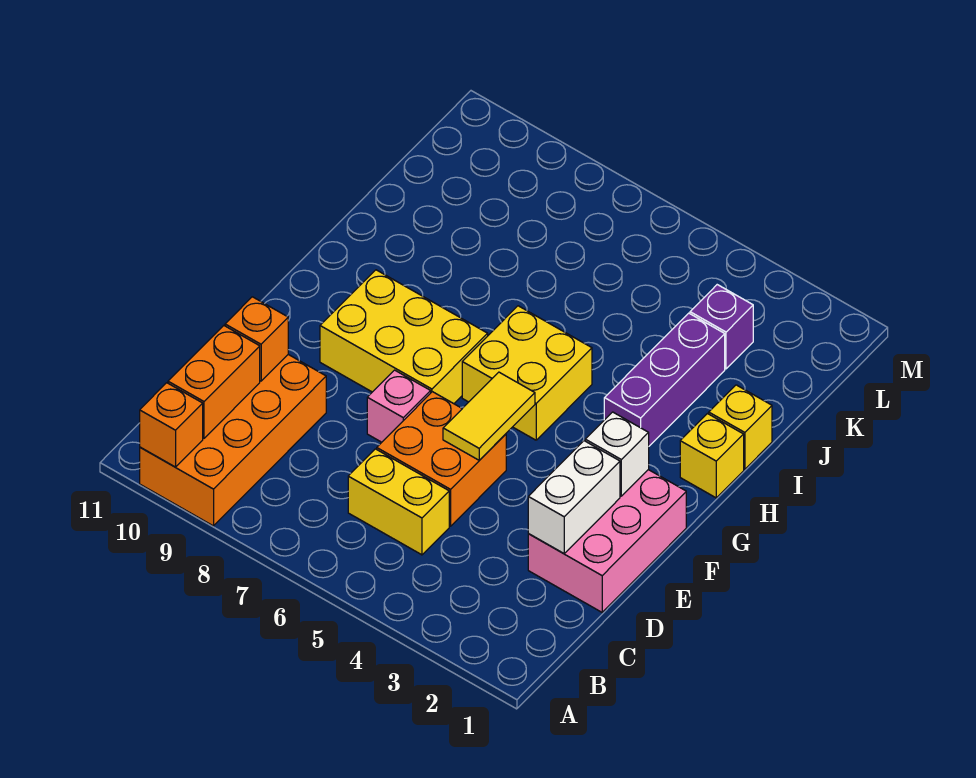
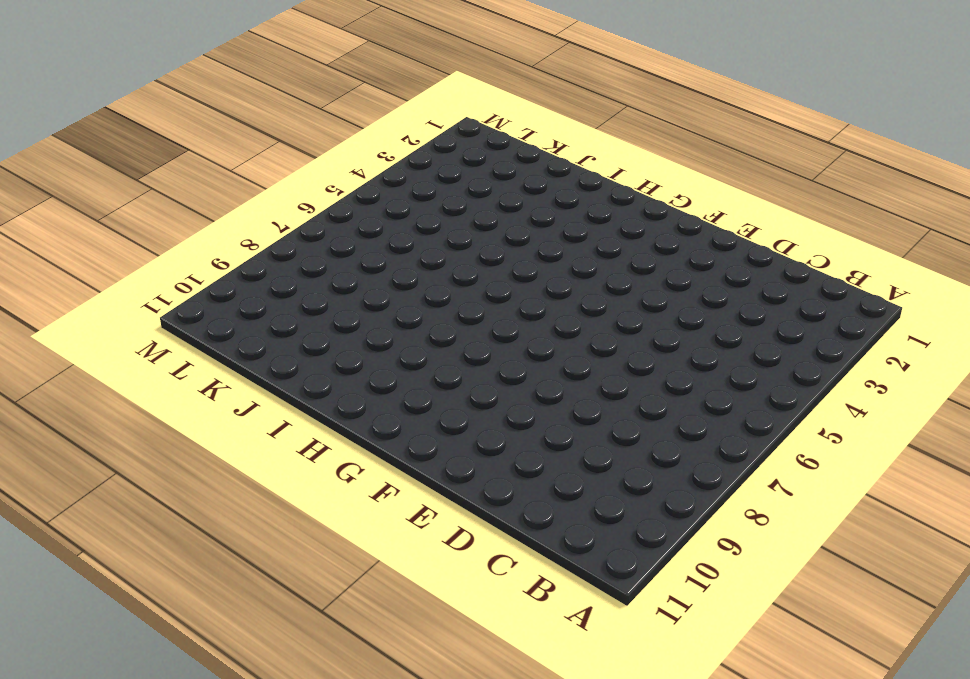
none -> orange brick A9:D10 level 1
none -> yellow brick C5:C6 level 1
none -> pink brick D1:F2 level 1

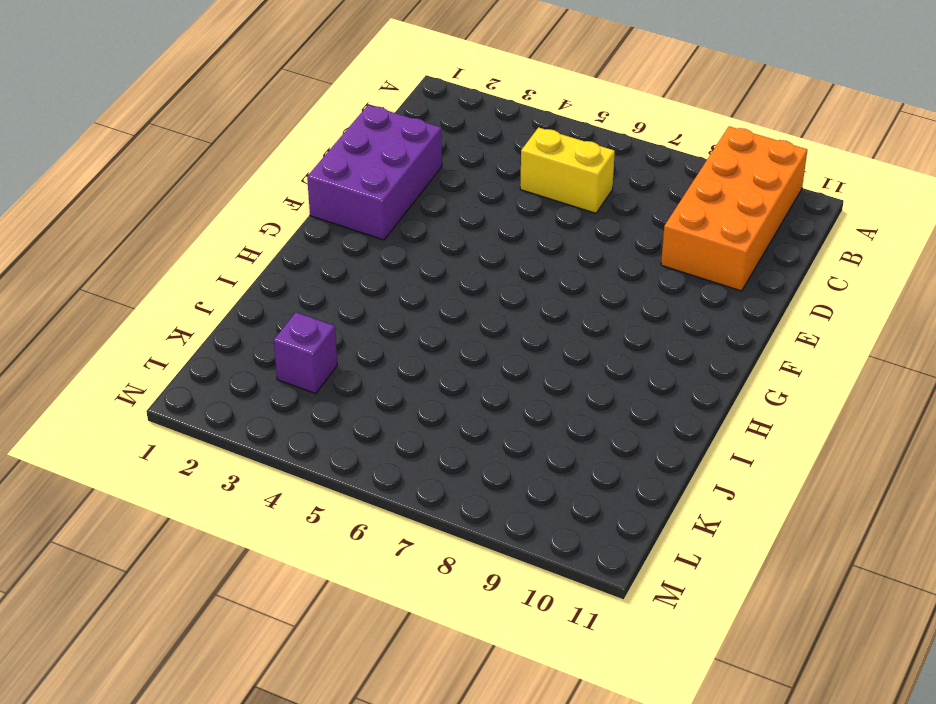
purple brick D1:F2 level 1 -> pink brick D1:F2 level 1
none -> orange brick D5:E6 level 1
none -> pink brick E7 level 1
none -> yellow brick F7:G9 level 1

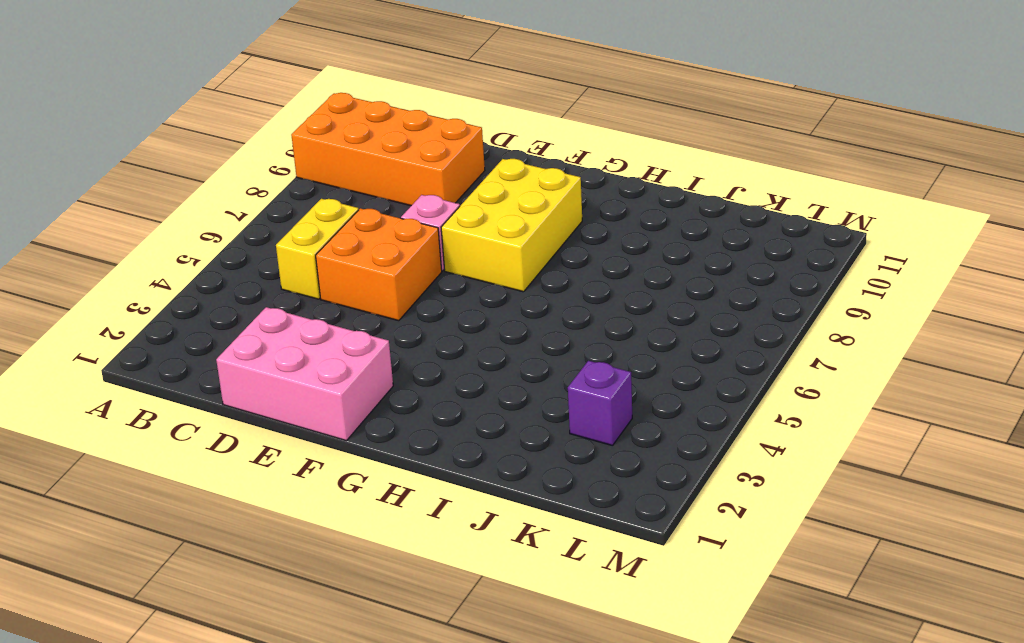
none -> yellow brick G5:H6 level 1
none -> yellow brick H1 level 1
none -> purple brick H3:J3 level 1

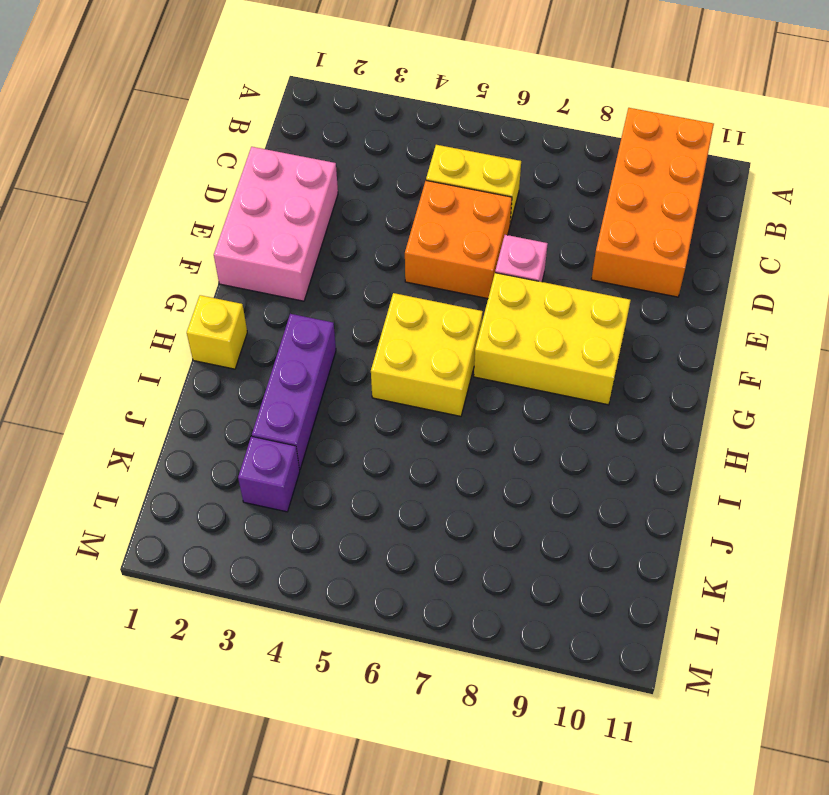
none -> yellow brick I1 level 1
none -> orange brick A10 level 2
none -> orange brick B10:C10 level 2

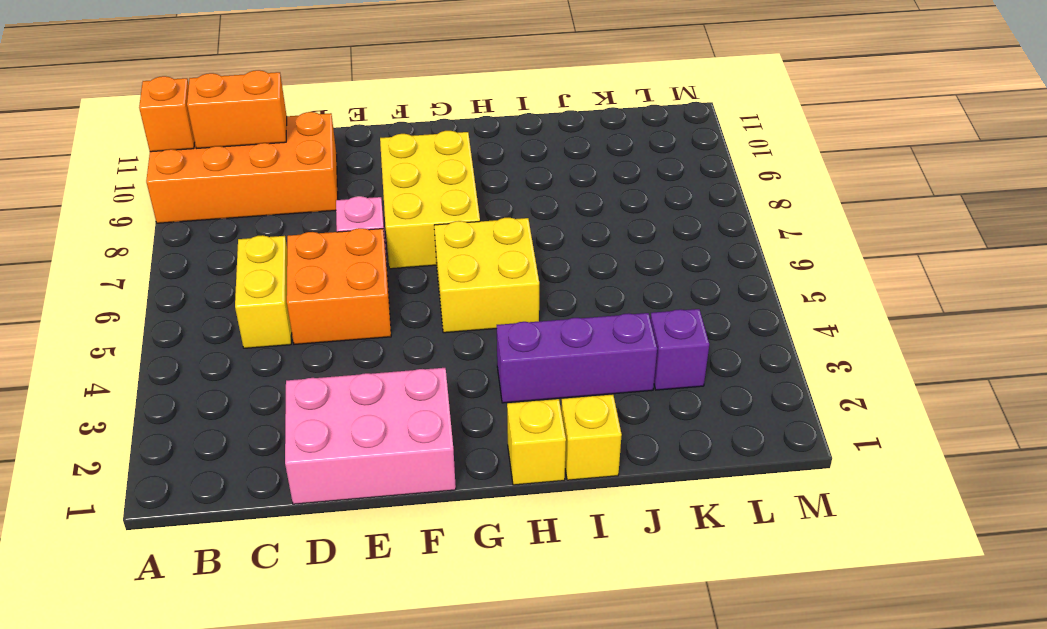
none -> white brick D2:E2 level 2
none -> orange brick D10 level 2
none -> yellow tile E5:F5 level 2

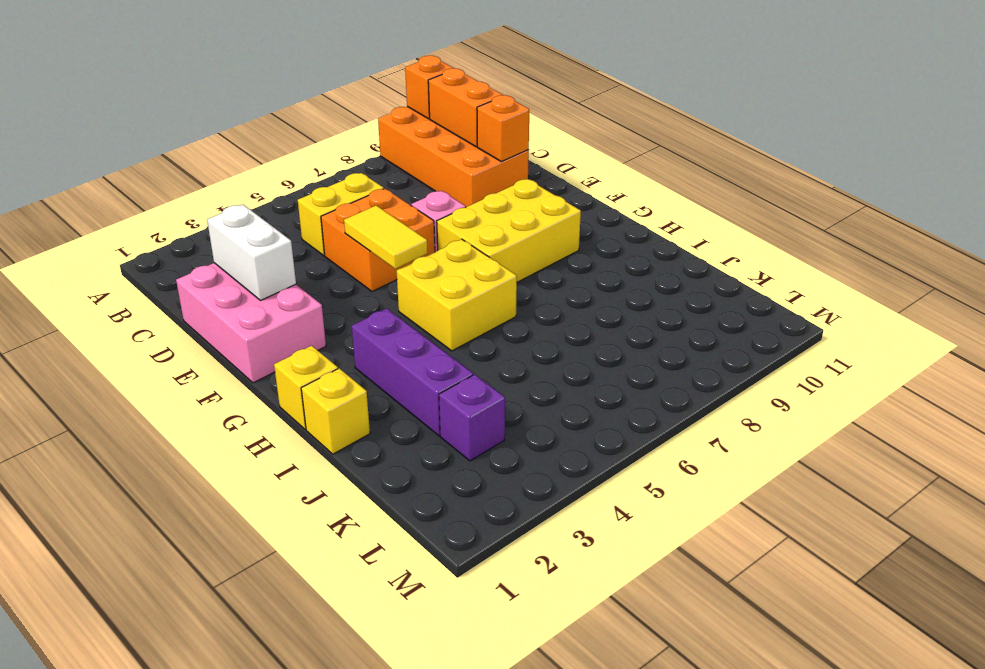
none -> white brick F2 level 2

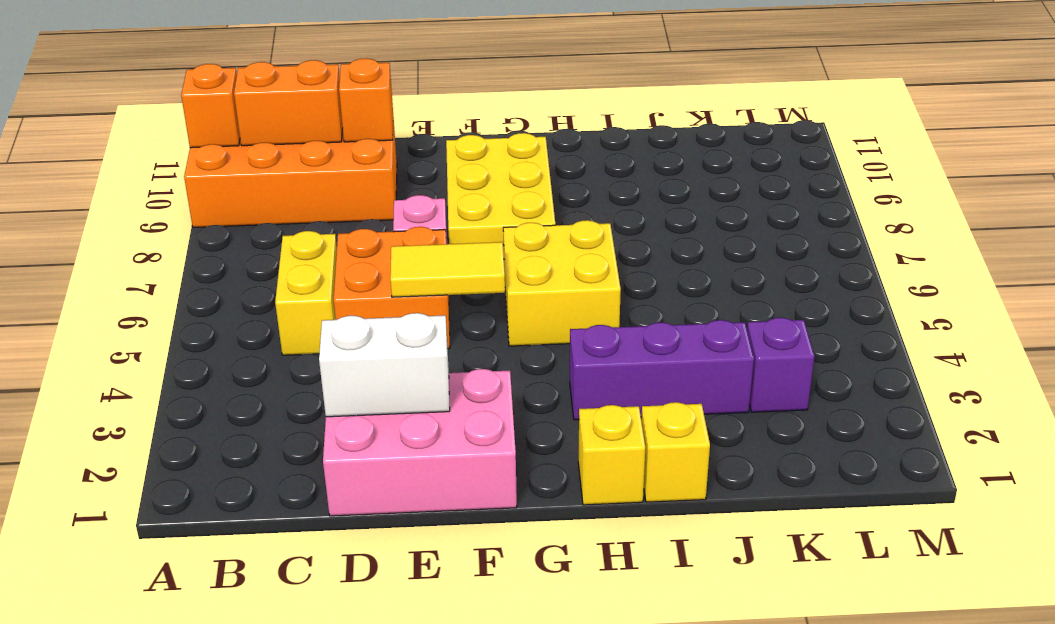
none -> white brick F2 level 2

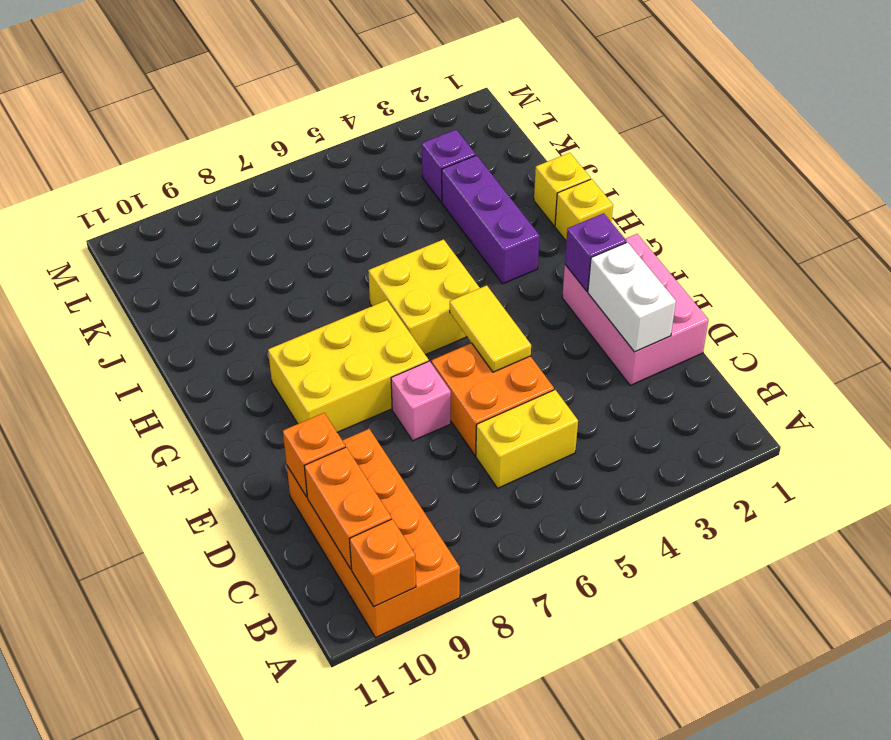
purple brick F2 level 2 -> white brick F2 level 2

